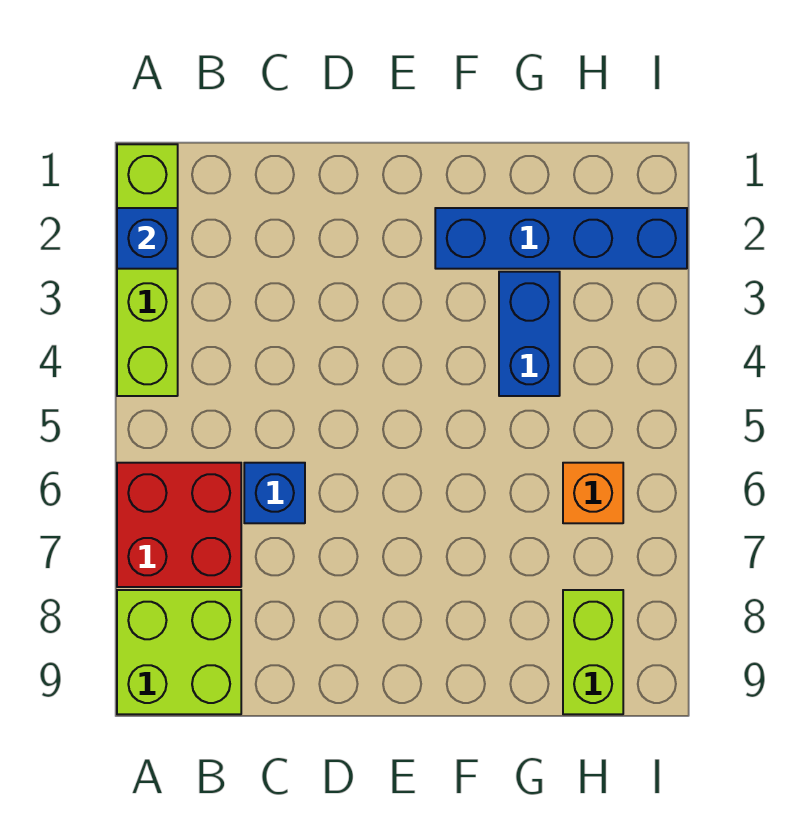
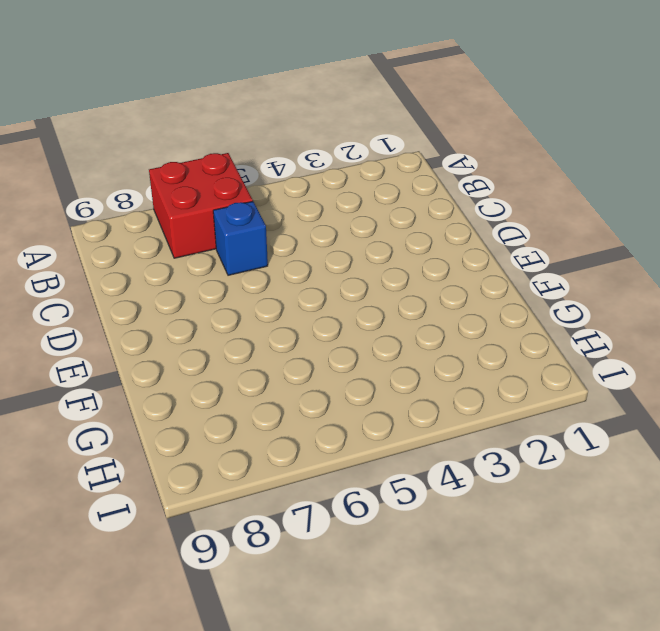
none -> lime brick A1:A4 level 1
none -> lime brick A8:B9 level 1

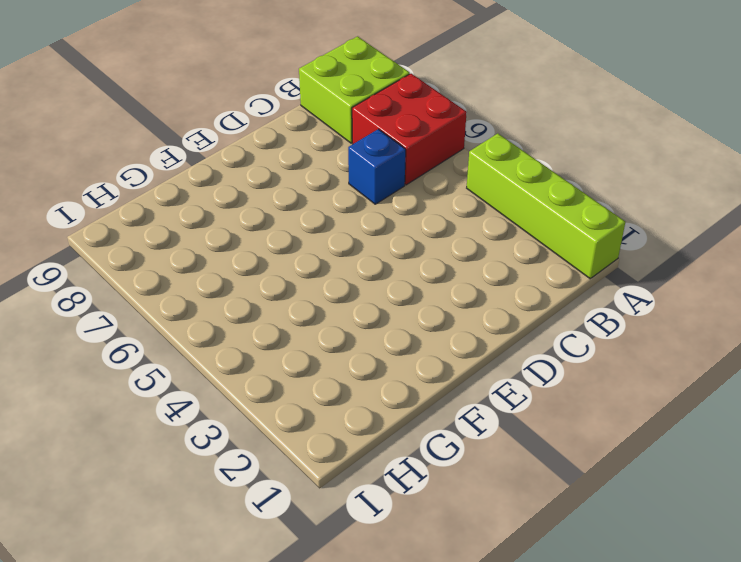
none -> blue brick F2:I2 level 1
none -> blue brick G3:G4 level 1

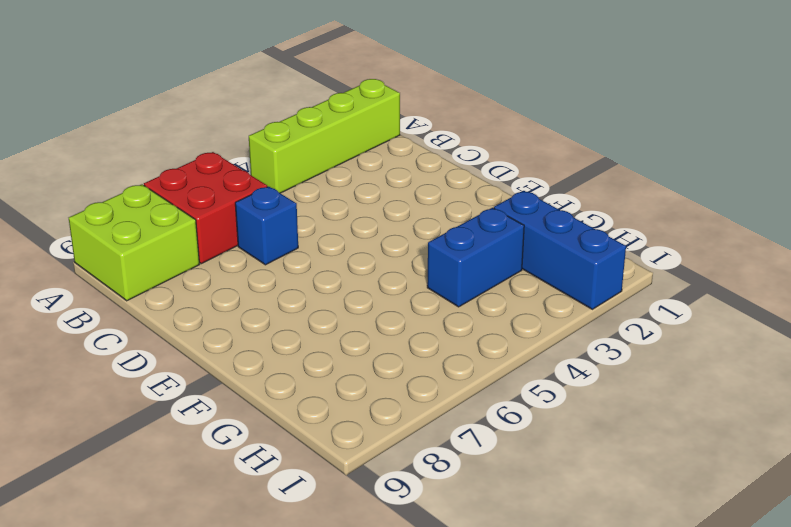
blue brick G2:I2 level 1 -> blue brick F2:I2 level 1
none -> orange brick H6 level 1
none -> lime brick H8:H9 level 1

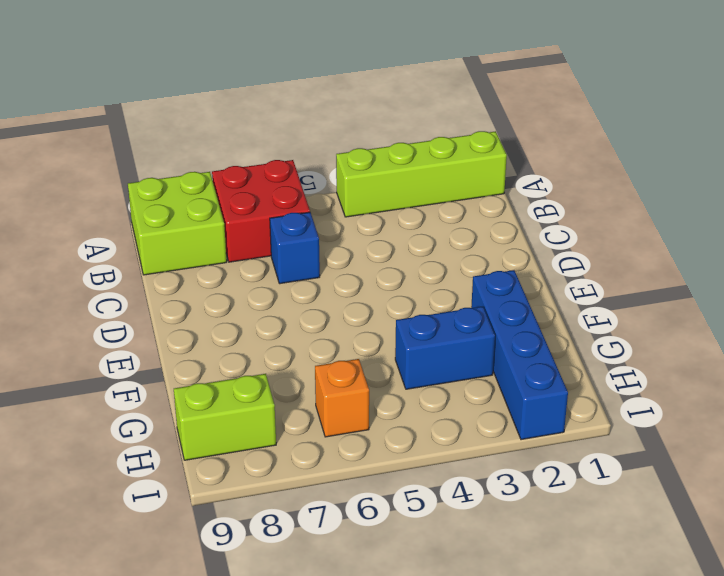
none -> blue brick A2 level 2

